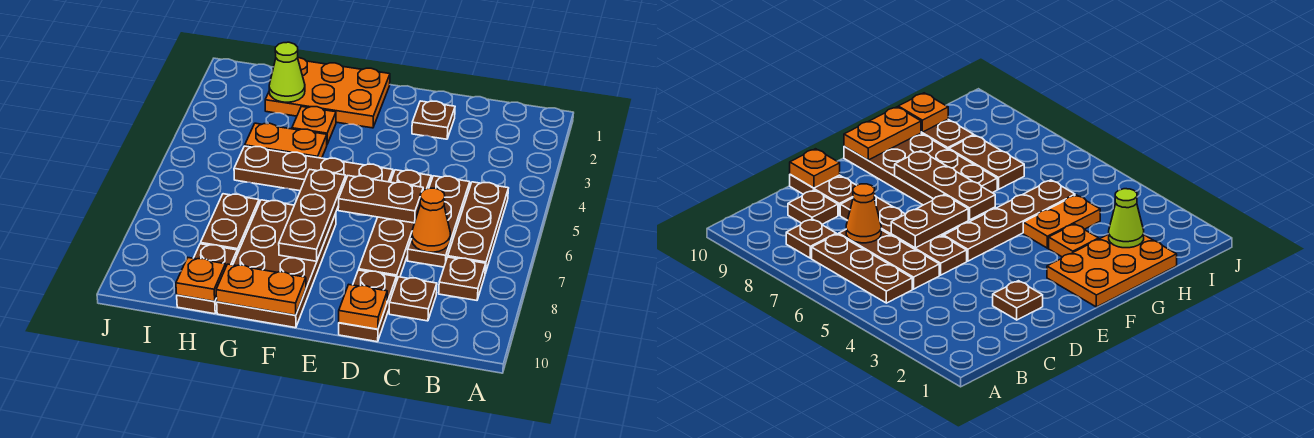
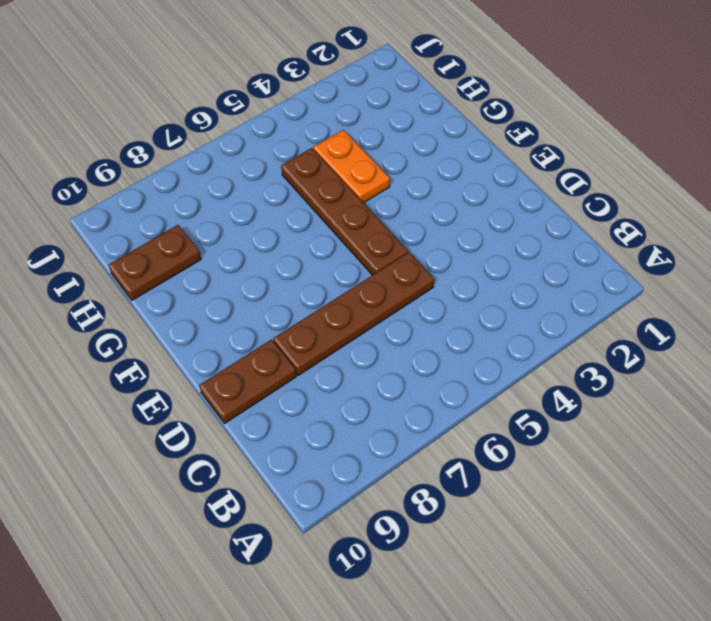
none -> brown plate B5:B7 level 1
none -> brown plate B8 level 1
none -> brown plate C5:C7 level 1

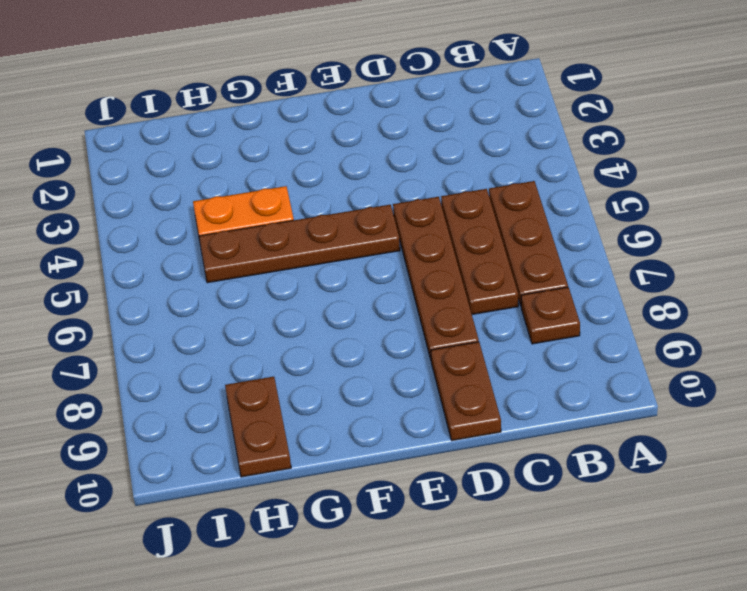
none -> brown plate C9 level 1
none -> brown plate D2 level 1
none -> orange plate F1:H2 level 1

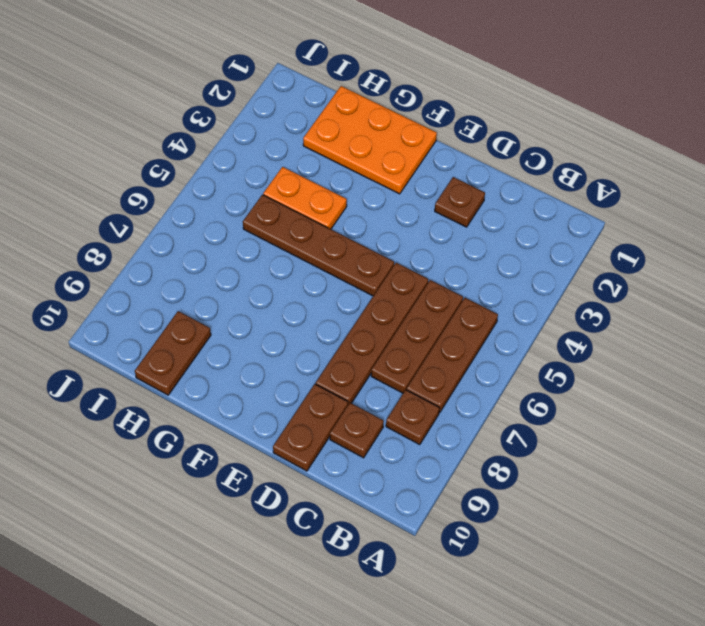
none -> brown plate F7:G10 level 1
none -> orange plate G3 level 1
none -> brown plate H7:H8 level 1

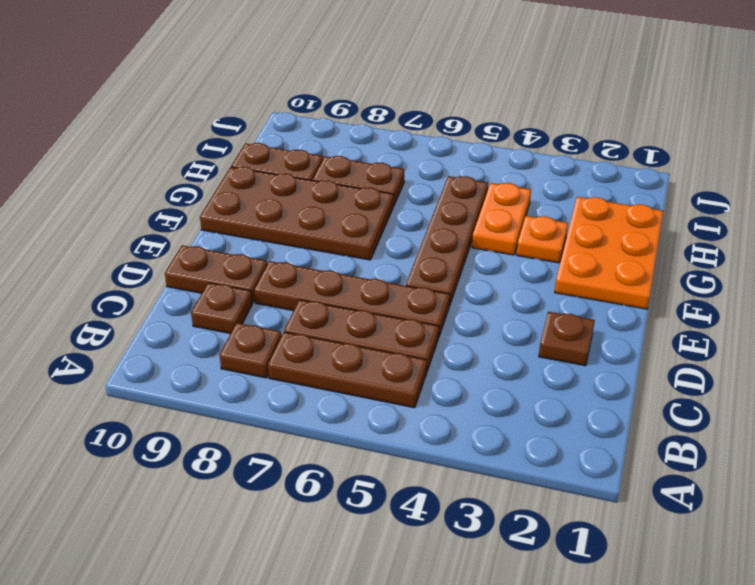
none -> orange cone C7 level 2
none -> brown plate D6:E6 level 2
none -> orange plate D10 level 2

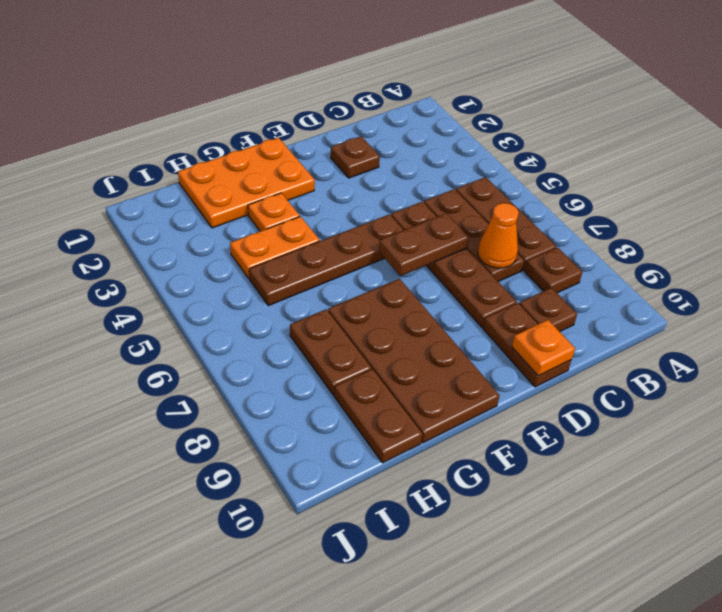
none -> brown plate F6:F8 level 2
none -> orange plate F10:G10 level 2
none -> lime cone H2 level 2

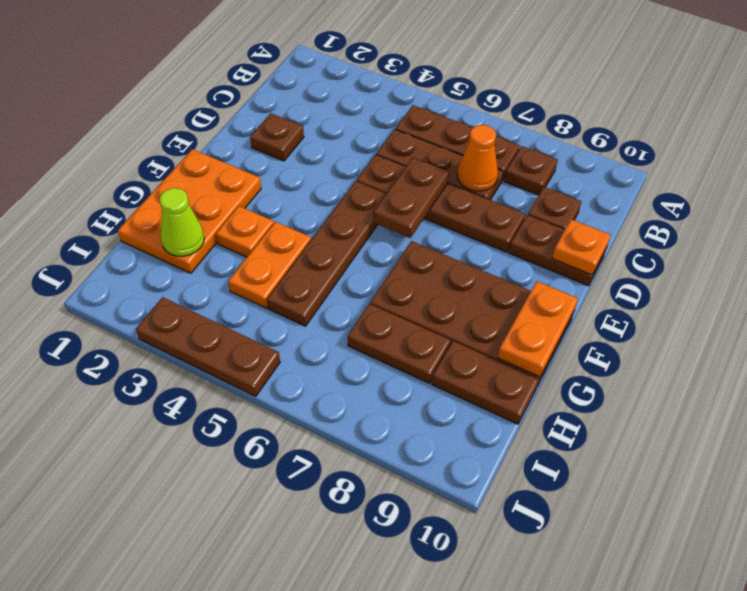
brown plate J3:J5 level 1 -> brown plate F6:F8 level 2
none -> orange plate H10 level 2

